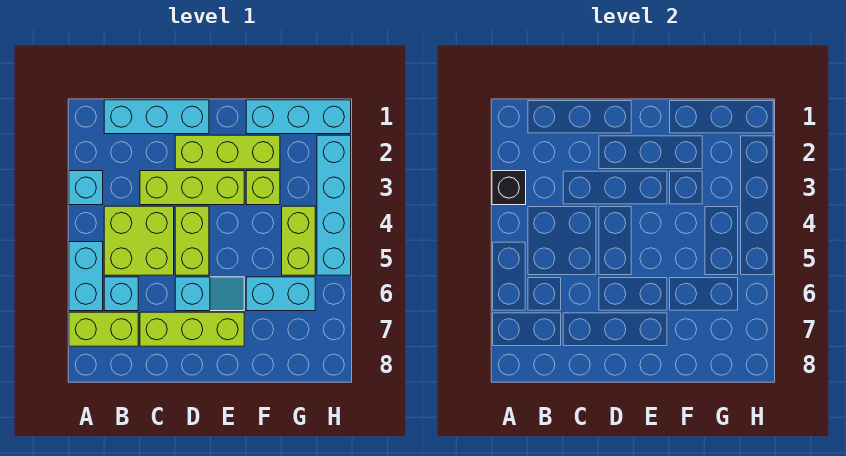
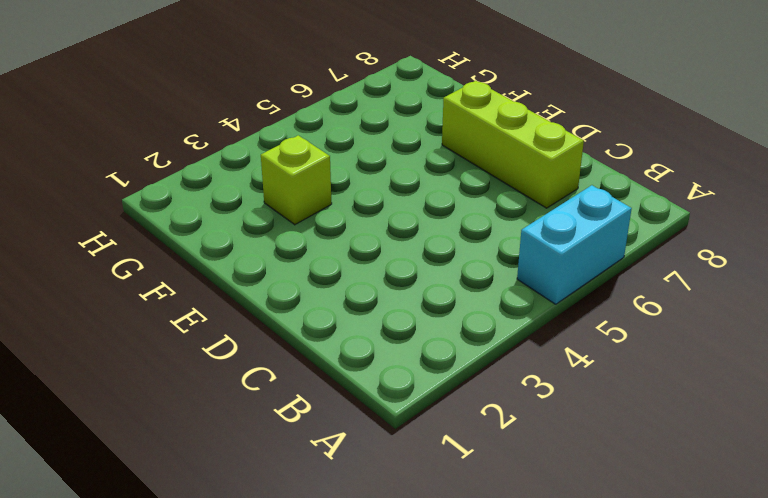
none -> cyan brick A3 level 1
none -> lime brick A7:B7 level 1
none -> cyan brick B1:D1 level 1

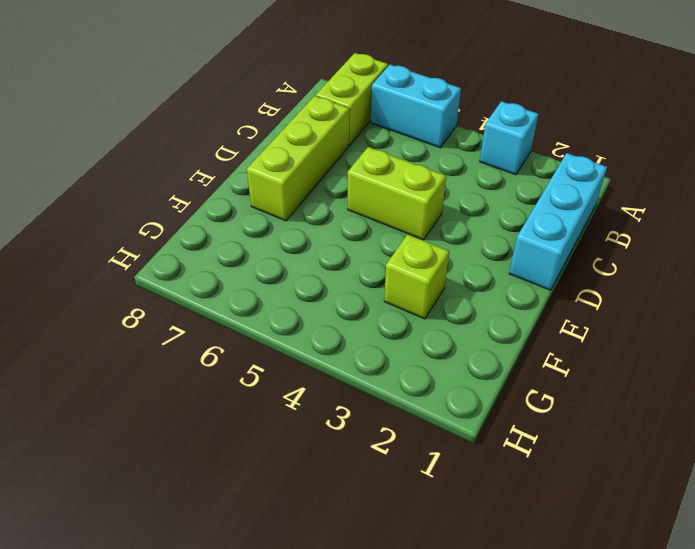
none -> lime brick B4:C5 level 1
none -> cyan brick B6 level 1
none -> lime brick C3:E3 level 1

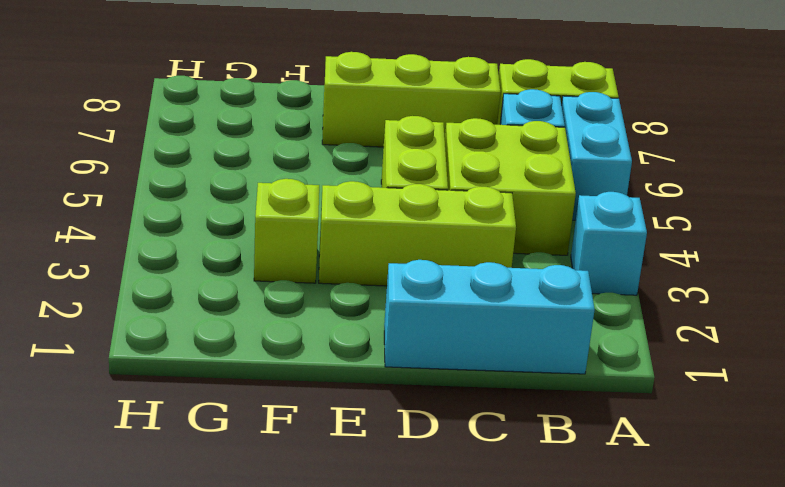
none -> lime brick D2:F2 level 1
none -> cyan slope D6:E6 level 1 top D
none -> cyan brick F1:H1 level 1

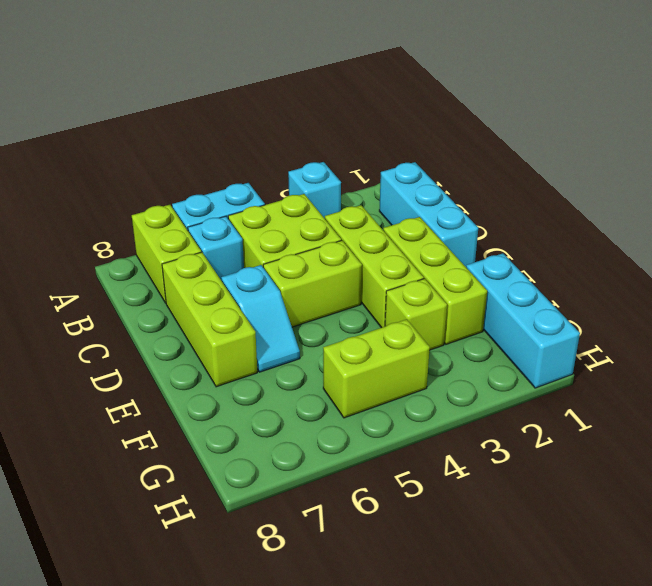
none -> cyan brick F6:G6 level 1
none -> cyan brick H2:H5 level 1
none -> black brick A3 level 2

